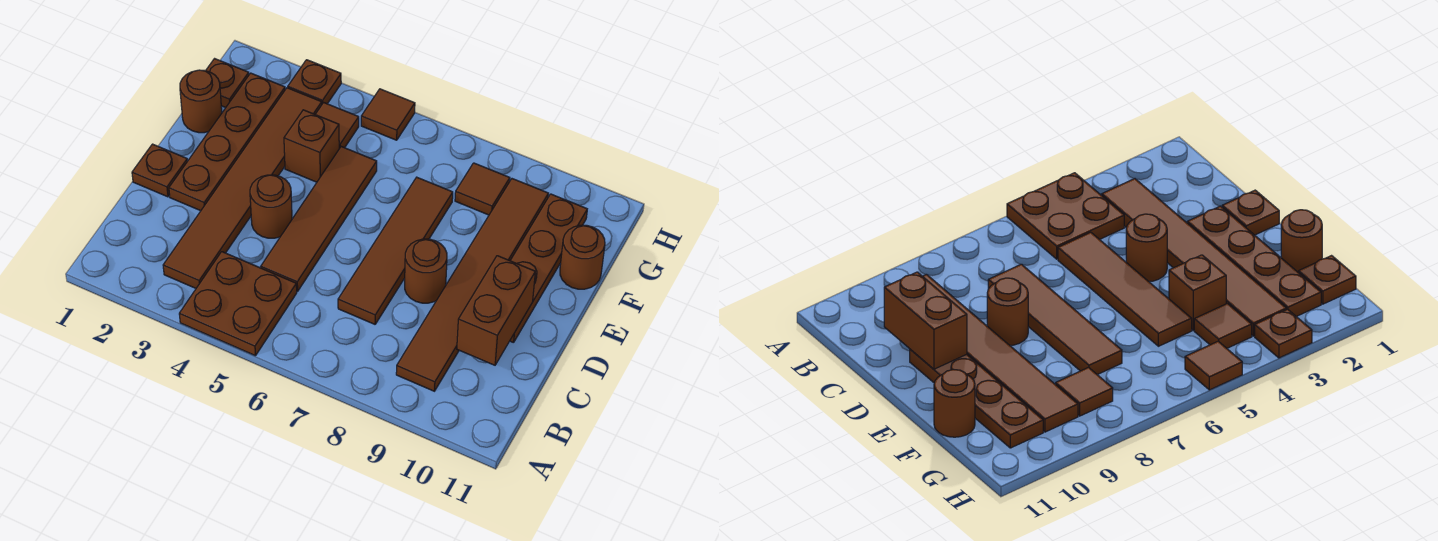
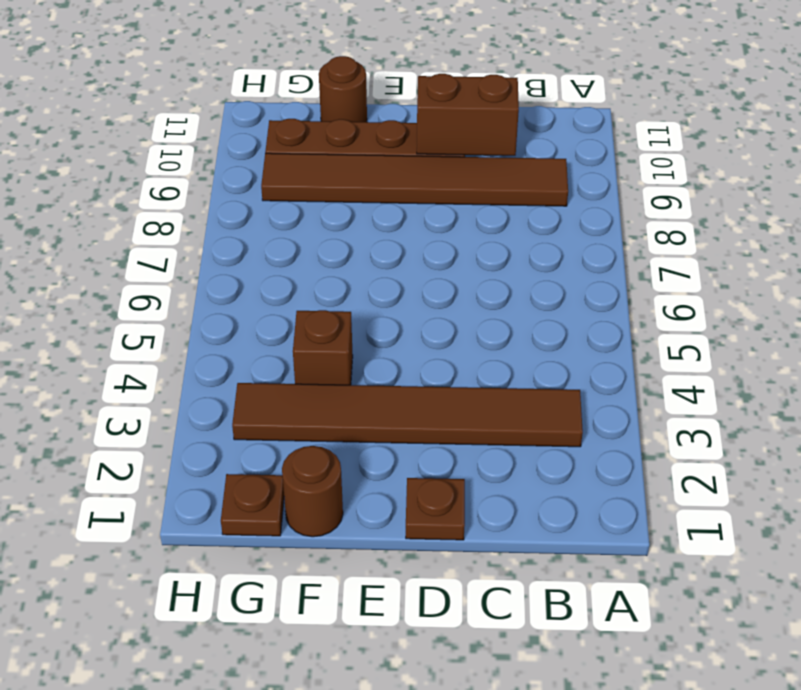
none -> brown plate A4:B5 level 1
none -> brown tile C5:F5 level 1
none -> brown tile C7:F7 level 1

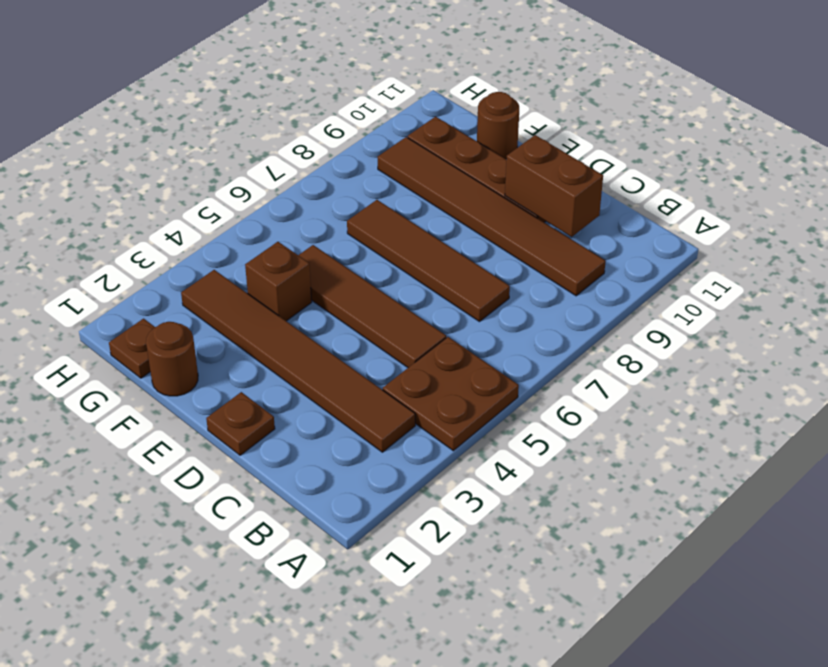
none -> brown plate D2:G2 level 1
none -> brown round brick D4 level 1
none -> brown round brick D8 level 1

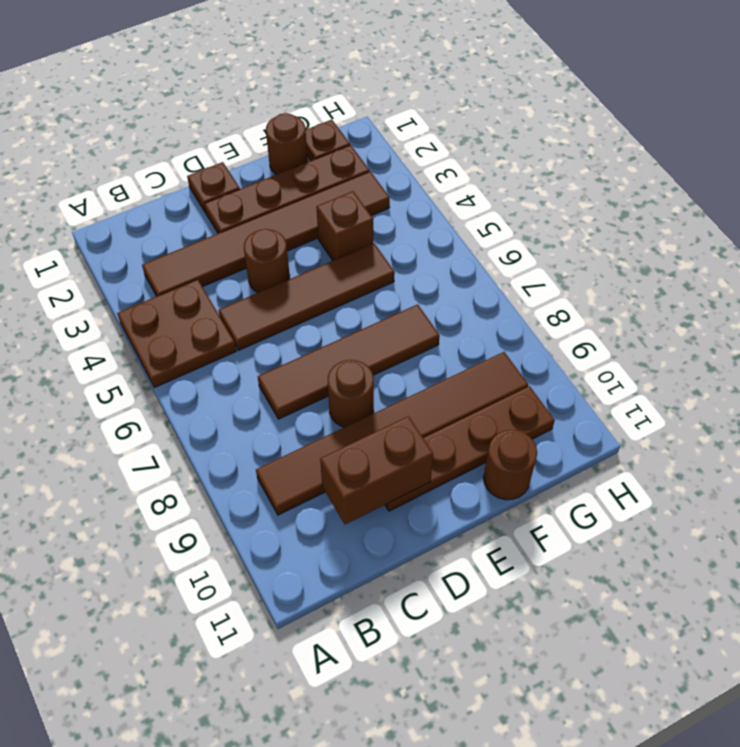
none -> brown tile G4 level 1
none -> brown tile G8 level 1
none -> brown plate H3 level 1

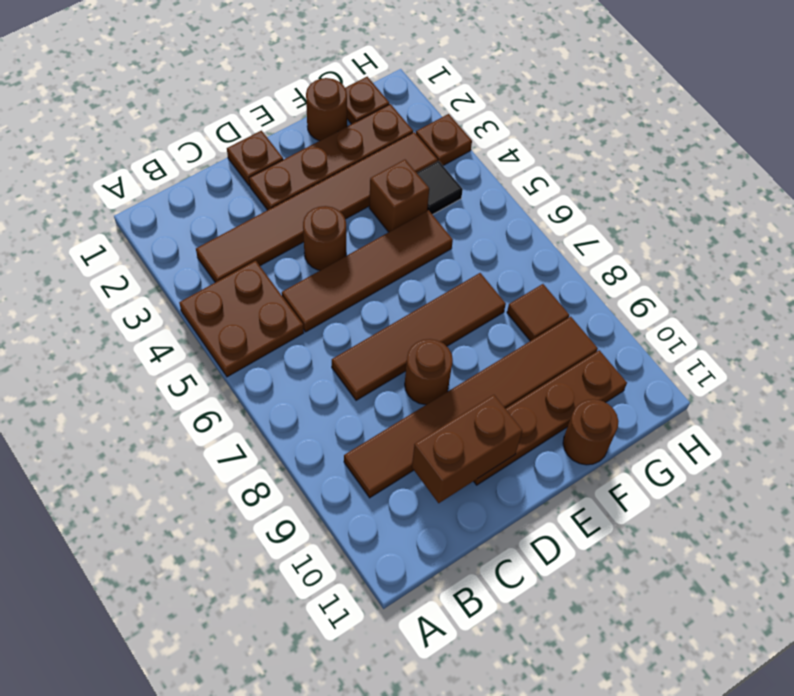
black tile G4 level 1 -> brown tile G4 level 1
none -> brown tile H5 level 1

